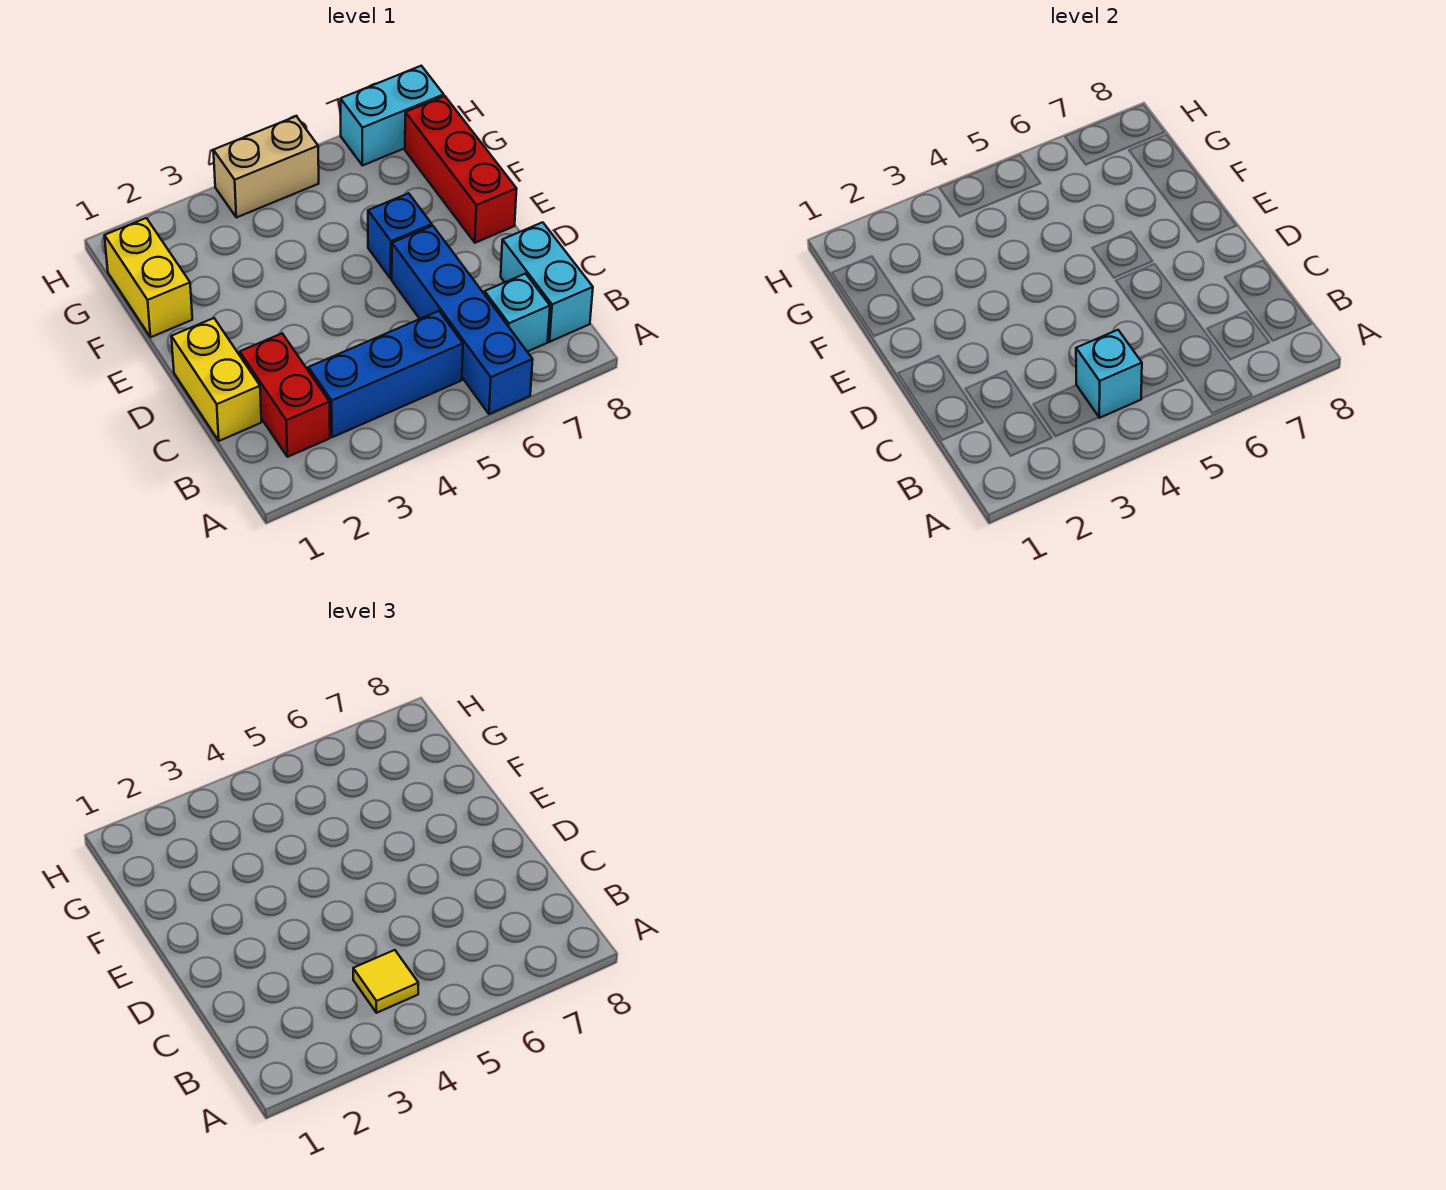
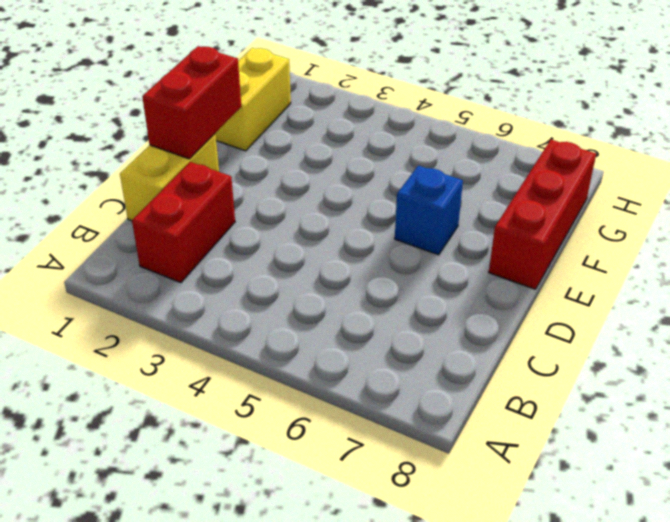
red brick D1:E1 level 2 -> none
none -> blue brick A6:D6 level 1
none -> blue brick B3:B5 level 1
none -> cyan brick B7 level 1

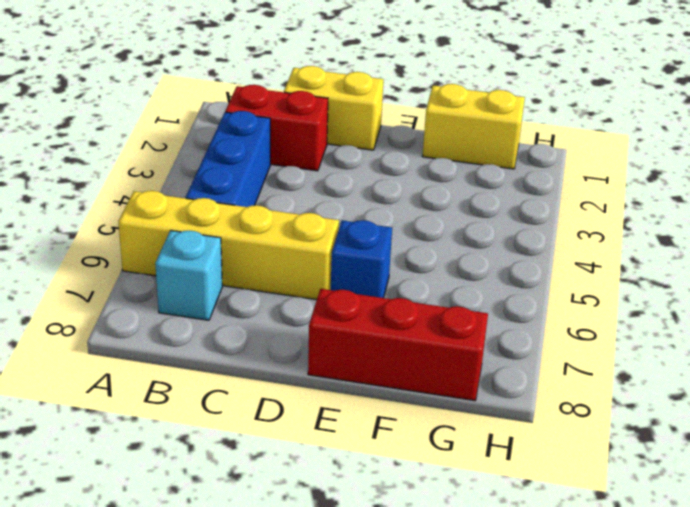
yellow brick A6:D6 level 1 -> blue brick A6:D6 level 1
none -> cyan brick B8:C8 level 1
none -> tan brick H4:H5 level 1
none -> cyan brick H7:H8 level 1

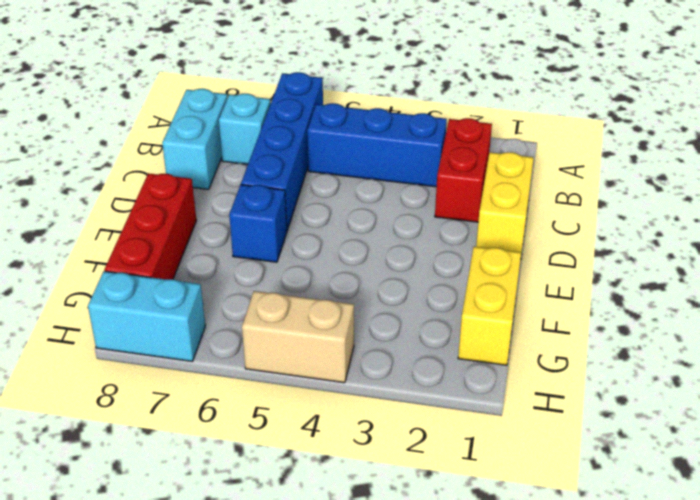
none -> cyan brick B4 level 2
none -> yellow tile B4 level 3

